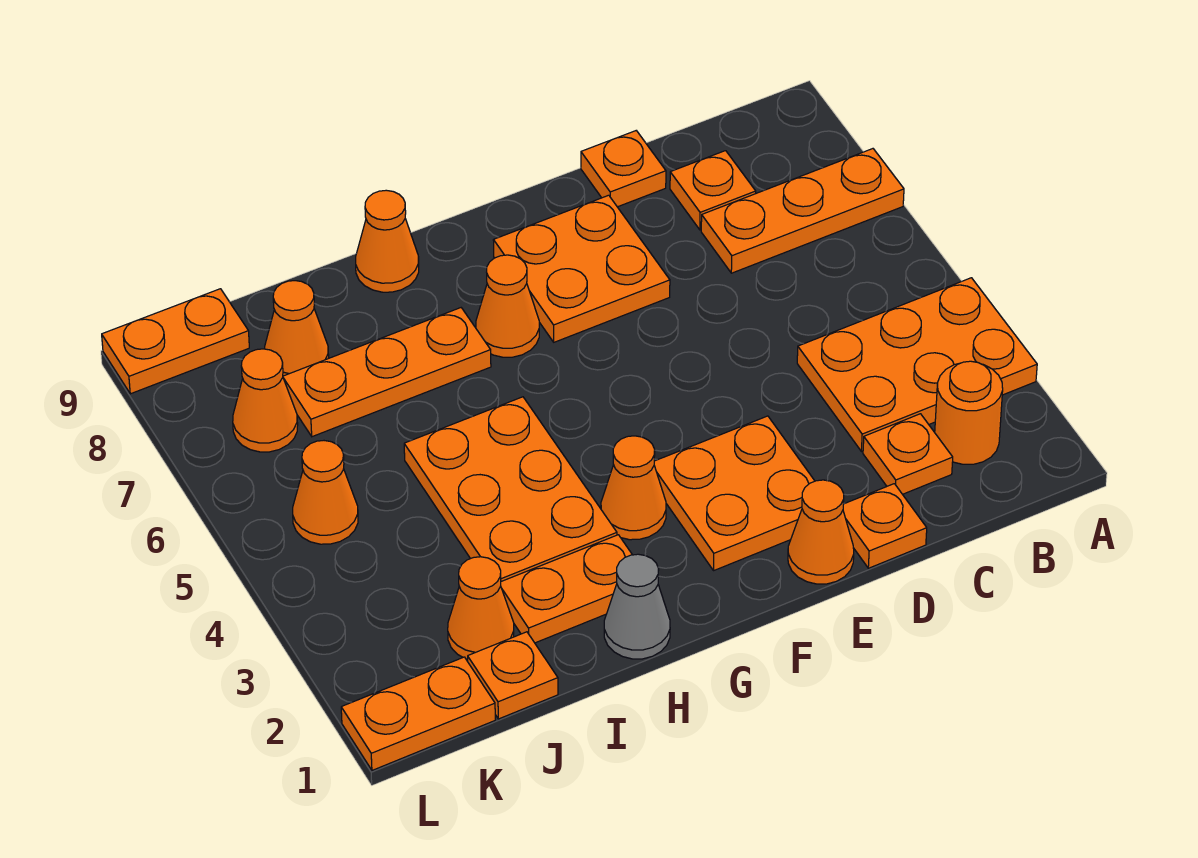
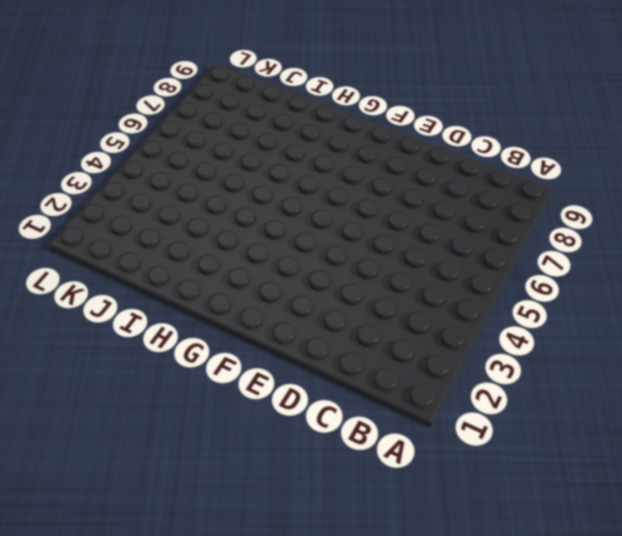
none -> orange plate A3:C4 level 1
none -> orange plate A7:C7 level 1
none -> orange round brick B2 level 1

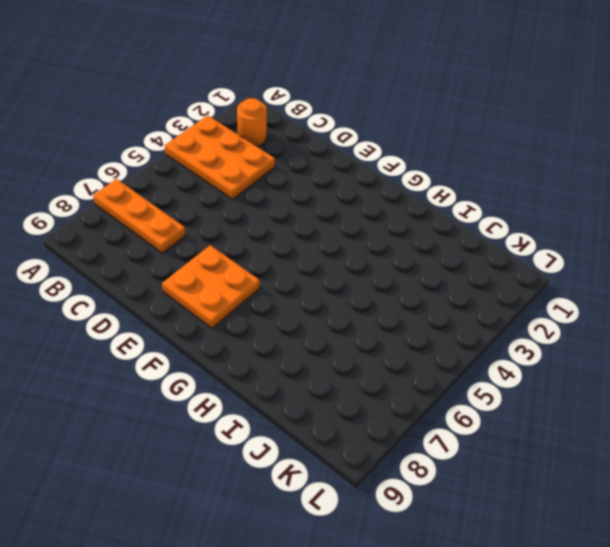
none -> orange plate C2 level 1
none -> orange plate C8 level 1
none -> orange plate D1 level 1

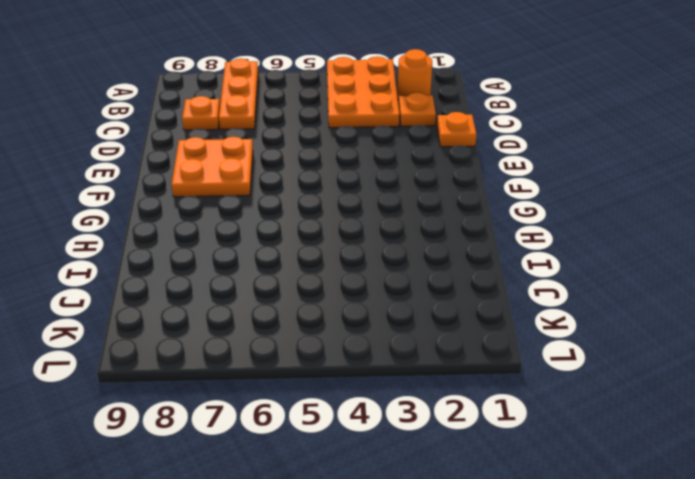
none -> orange plate D9 level 1
none -> orange cone E1 level 1
none -> orange plate E2:F3 level 1

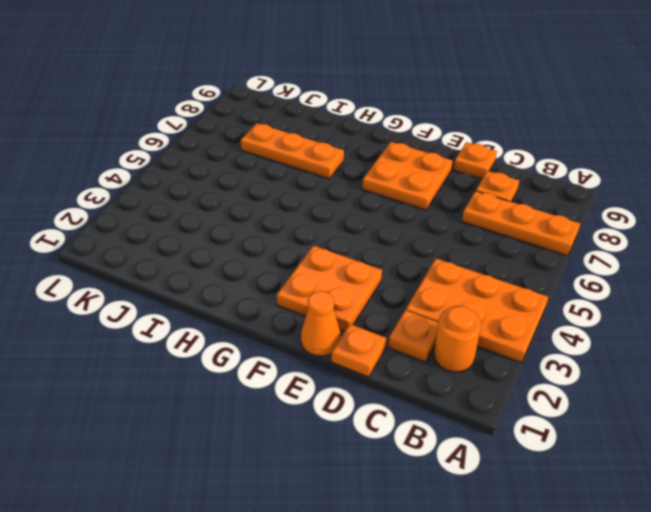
none -> orange cone G3 level 1
none -> orange cone G7 level 1
none -> grey cone H1 level 1

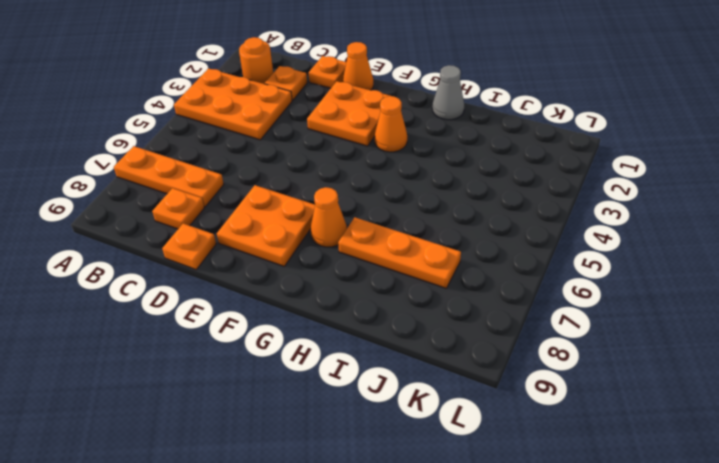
none -> orange plate H2:I2 level 1
none -> orange plate H3:I5 level 1
none -> orange cone H9 level 1

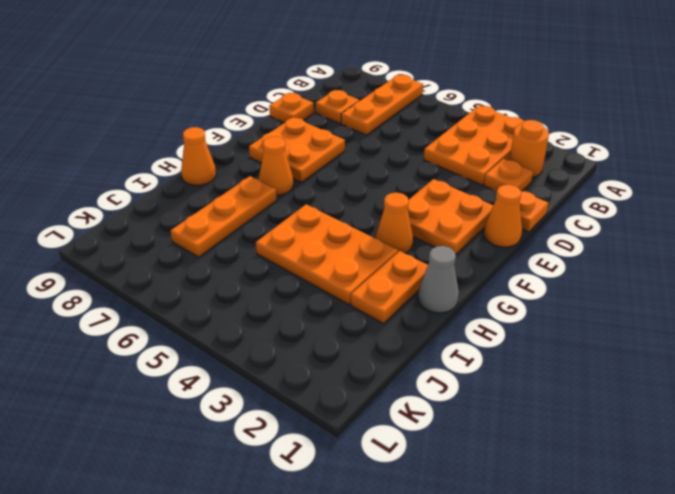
none -> orange plate J1 level 1
none -> orange cone J2 level 1
none -> orange cone J8 level 1

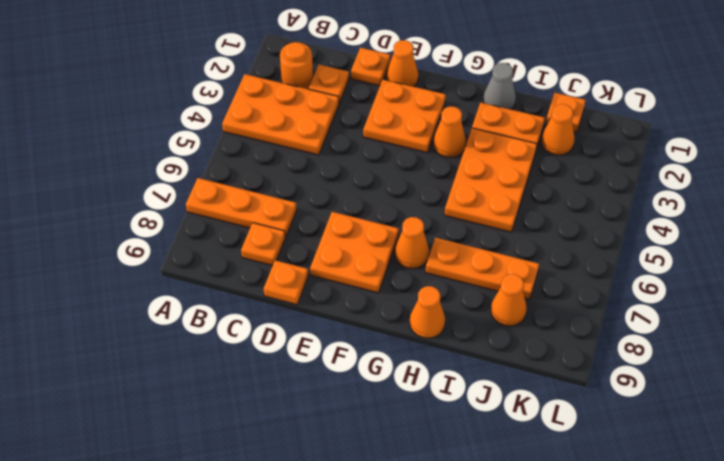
none -> orange plate K1:L1 level 1
none -> orange cone K5 level 1
none -> orange cone K7 level 1

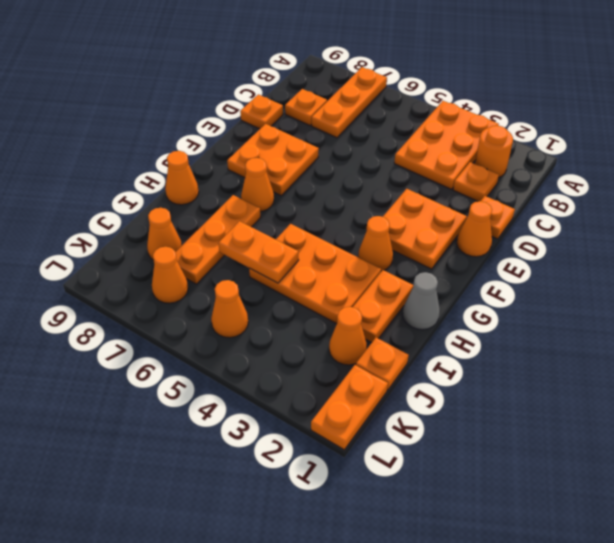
orange plate I5:I6 level 2 -> orange plate K9:L9 level 1

